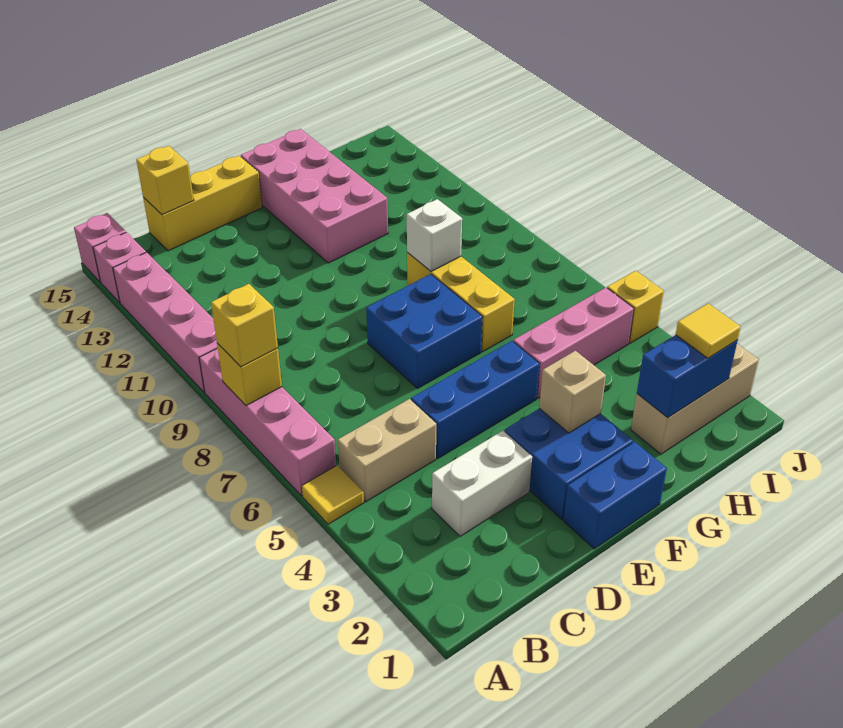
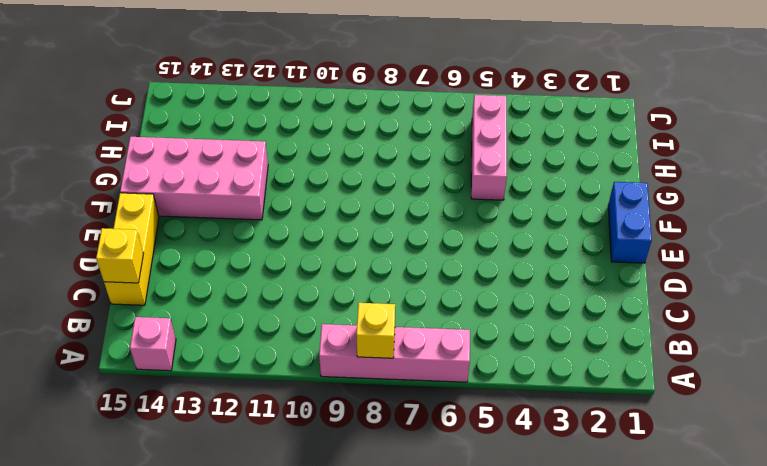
none -> yellow tile A5 level 1
none -> pink brick A10:A13 level 1
none -> pink brick A15 level 1

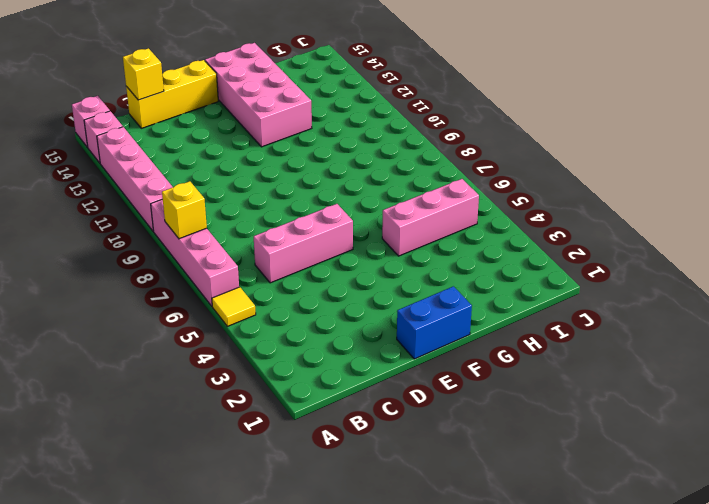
pink brick C6:E6 level 1 -> none
none -> tan brick B5:C5 level 1
none -> white brick C3:D3 level 1
none -> blue brick D5:F5 level 1

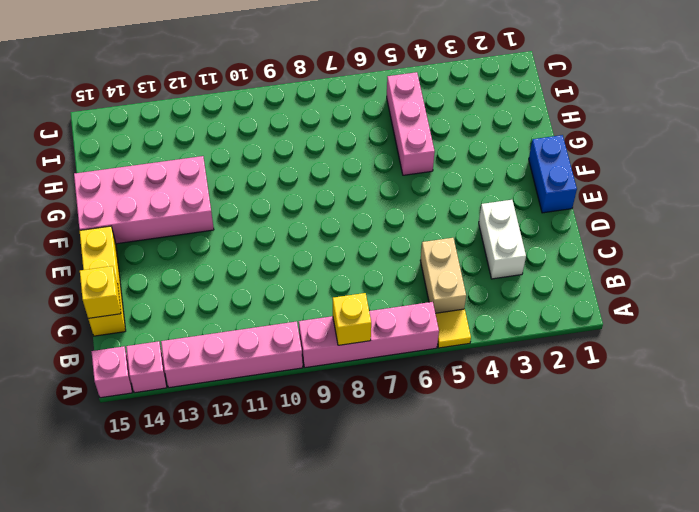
none -> blue brick D5:F5 level 1
none -> blue brick E2:F3 level 1
none -> blue brick E7:F8 level 1

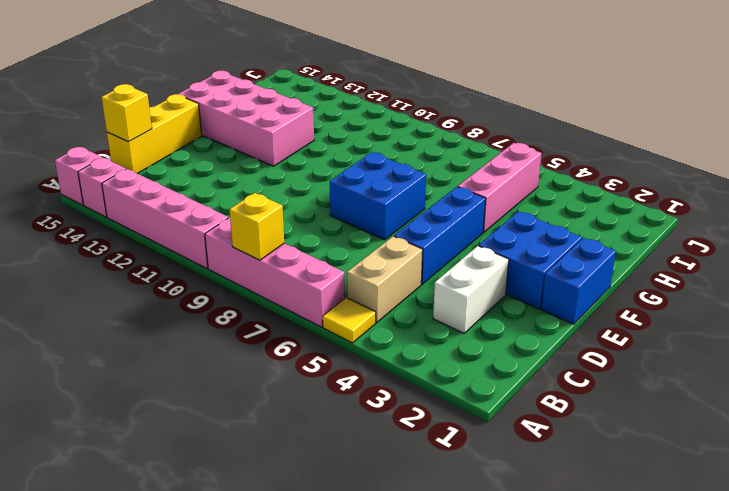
none -> yellow brick G7:G9 level 1
none -> tan brick H2:J2 level 1
none -> yellow brick J5 level 1

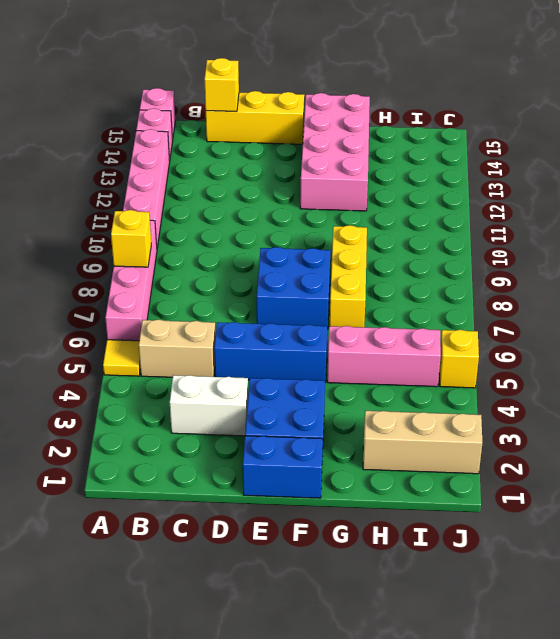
none -> tan brick F3 level 2
none -> white brick G9 level 2
none -> blue brick H2:I2 level 2

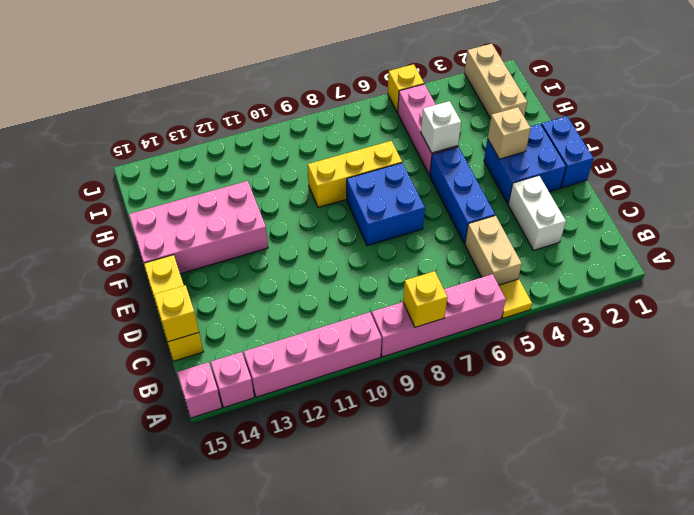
white brick G5 level 2 -> white brick G9 level 2
none -> blue brick H2:I2 level 2
none -> yellow brick A8 level 3
none -> yellow tile I2 level 3

